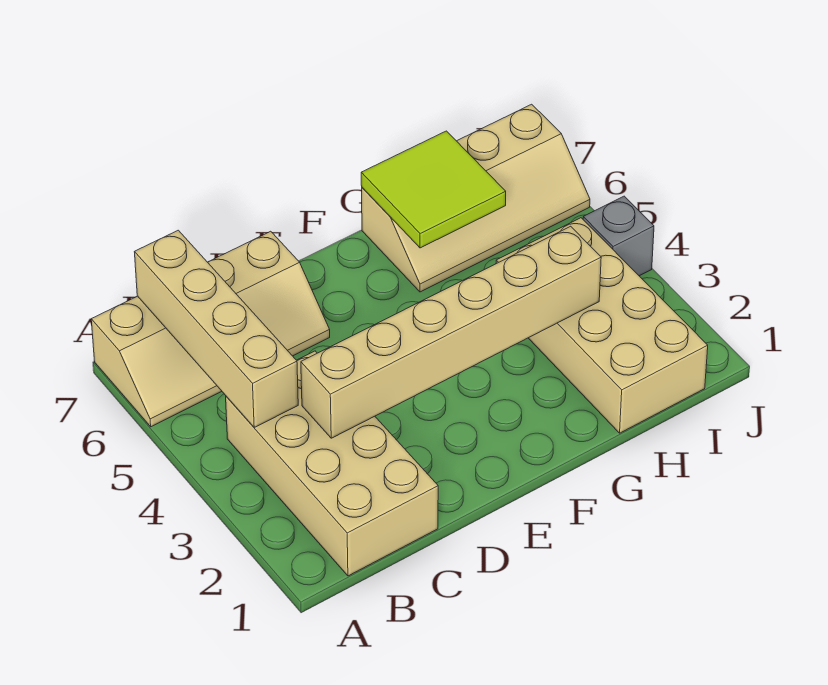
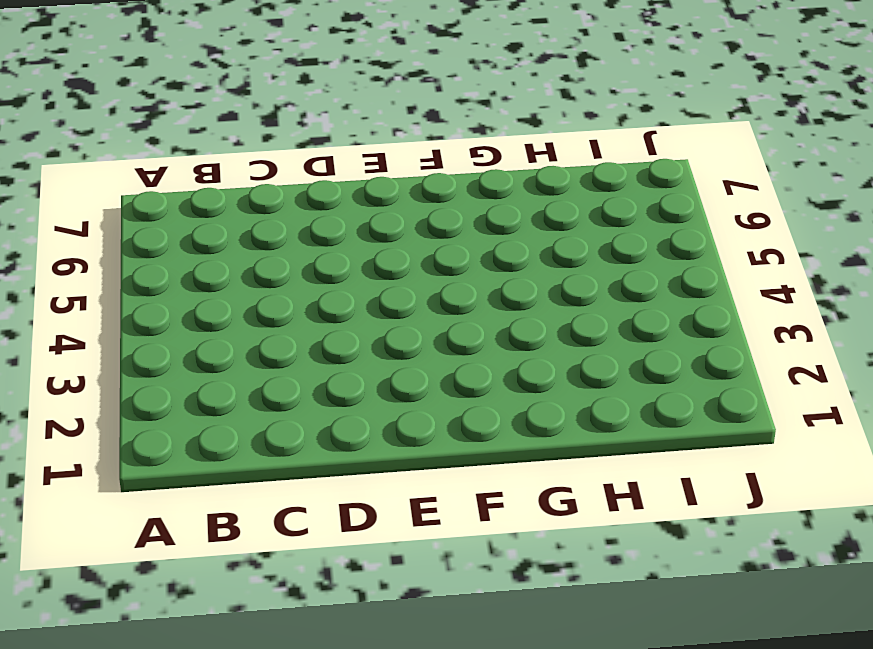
none -> tan slope A6:D7 level 1 top 7
none -> tan brick B1:C4 level 1

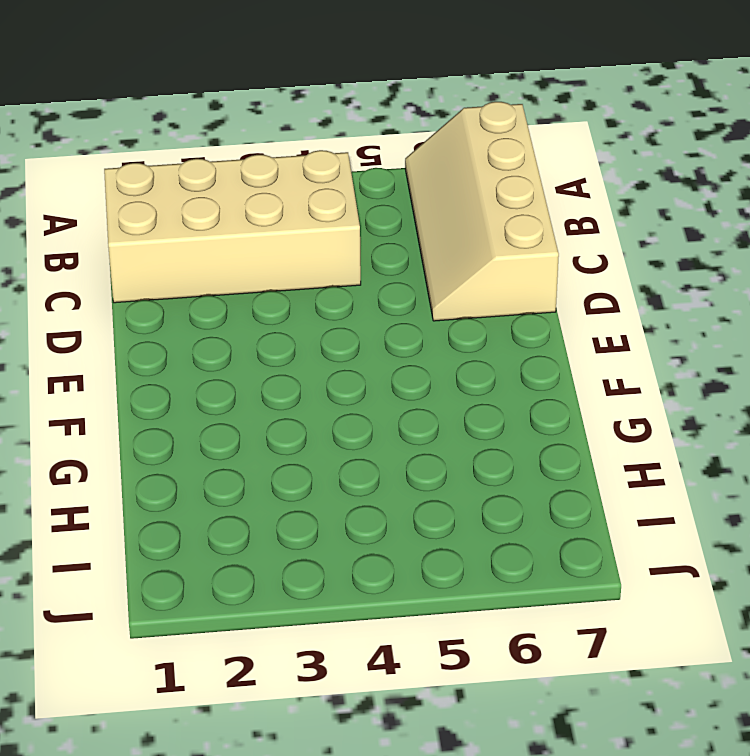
none -> tan slope G6:J7 level 1 top 7
none -> tan brick H1:I4 level 1

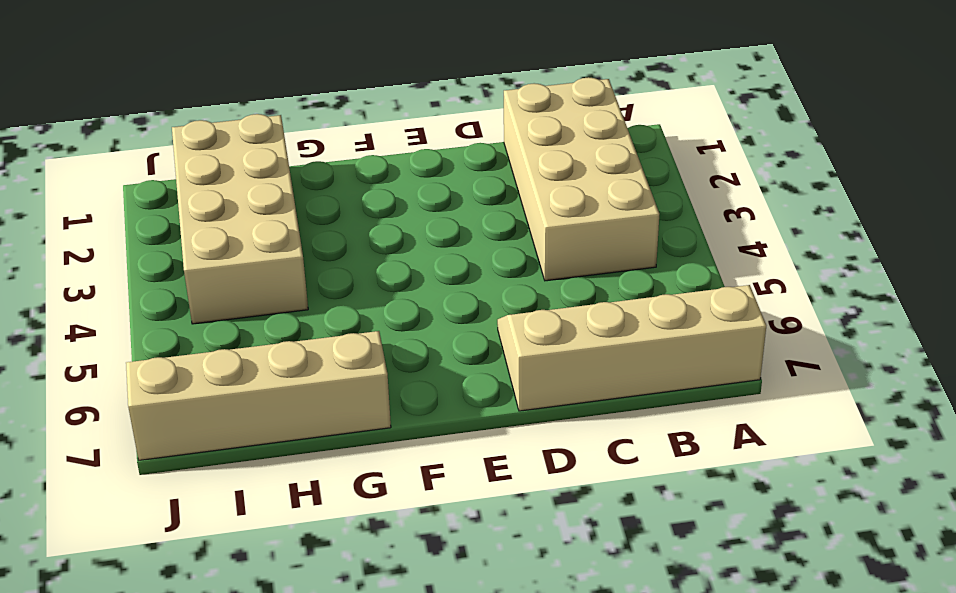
none -> grey brick J4 level 1
none -> tan brick B4:B7 level 2

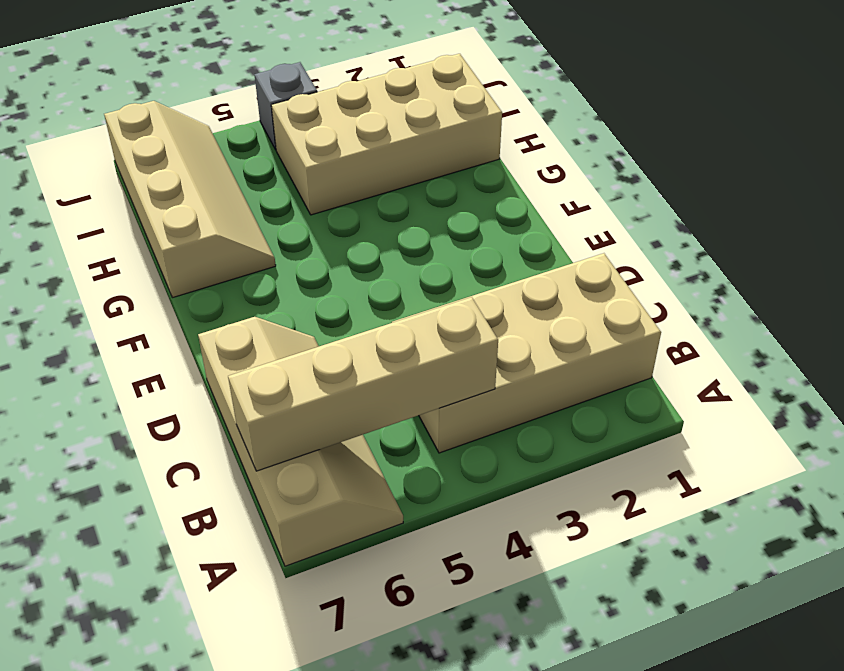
none -> tan brick C3:H3 level 2
none -> lime tile G6:H7 level 2

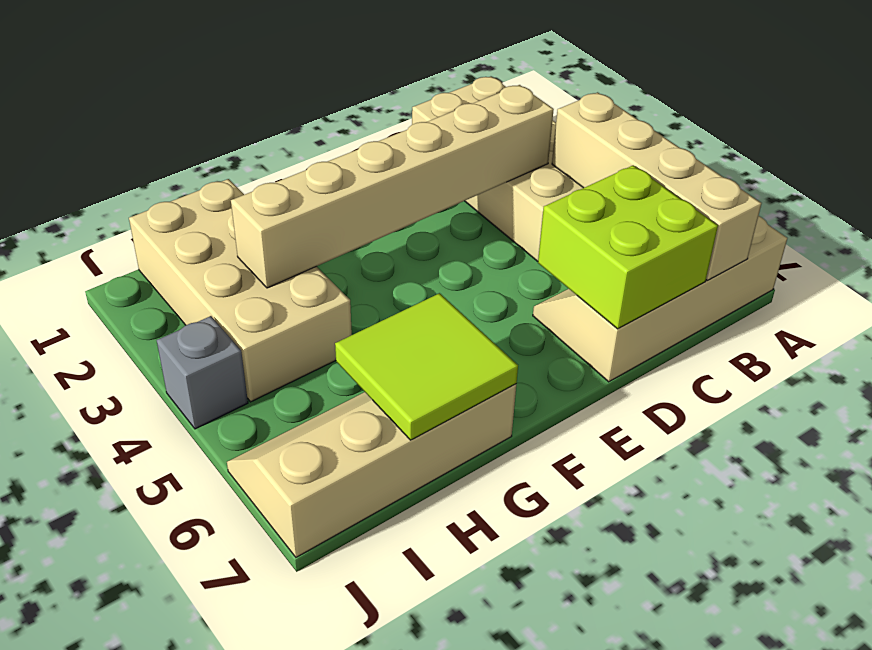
lime brick C6:D7 level 2 -> none

